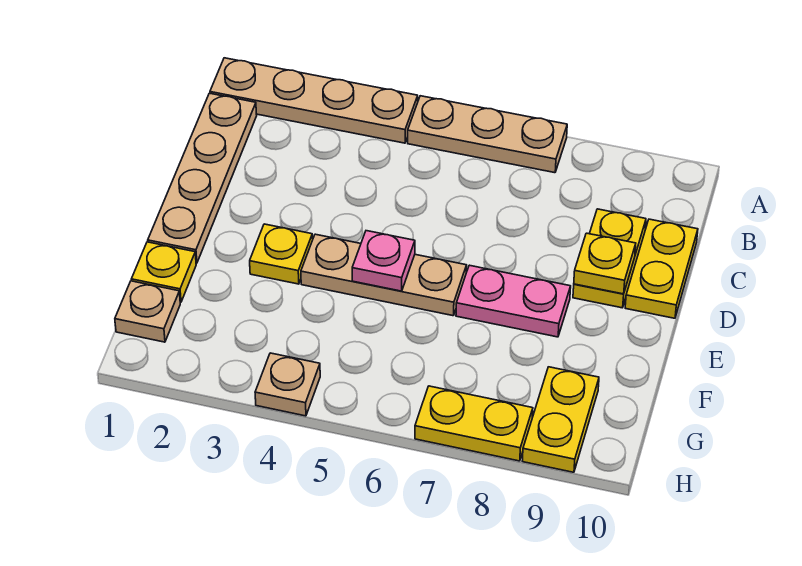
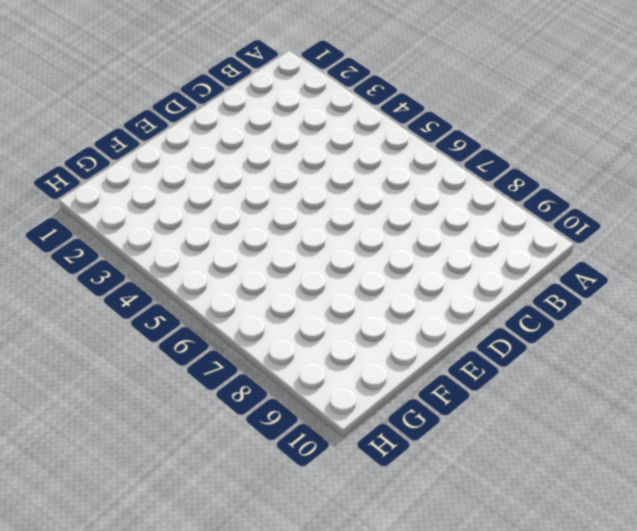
none -> tan plate A1:A4 level 1
none -> tan plate A5:A7 level 1
none -> tan plate B1:E1 level 1

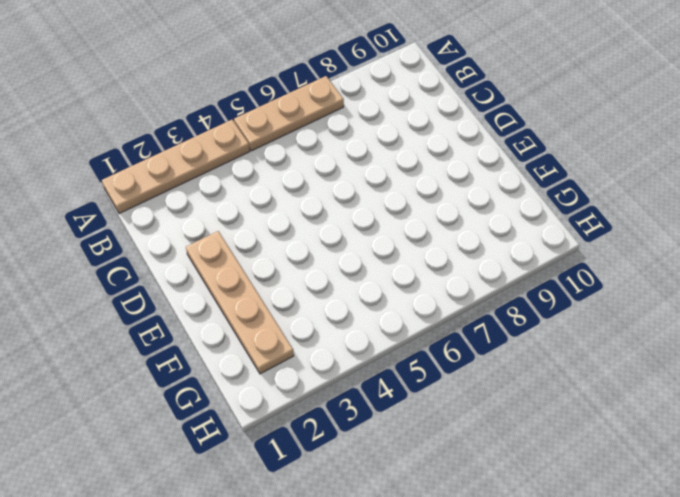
tan plate D2:G2 level 1 -> tan plate B1:E1 level 1
none -> yellow plate C9:D9 level 1
none -> yellow plate C10:D10 level 1
none -> yellow plate E3 level 1

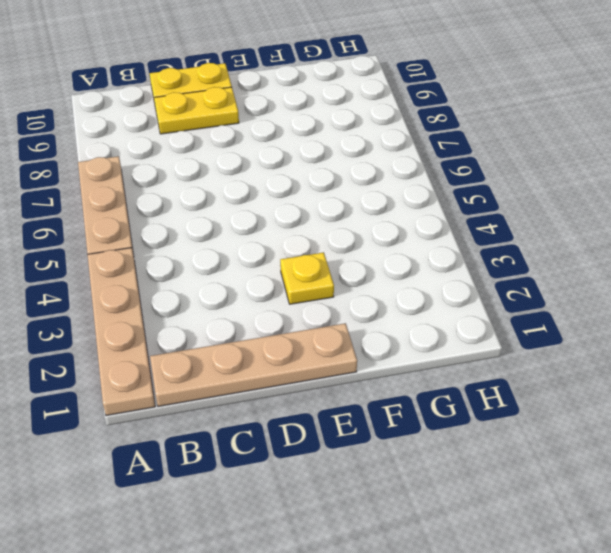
none -> tan plate E4:E6 level 1
none -> pink plate E7:E8 level 1
none -> yellow plate F1 level 1

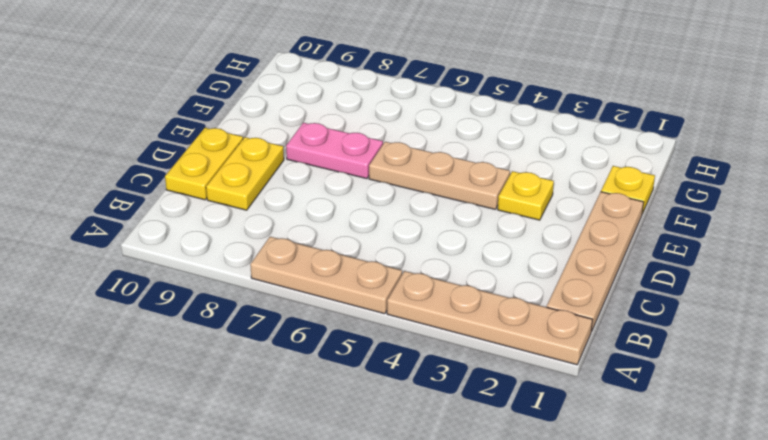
none -> tan plate G1 level 1
none -> yellow plate G9:H9 level 1
none -> tan plate H4 level 1

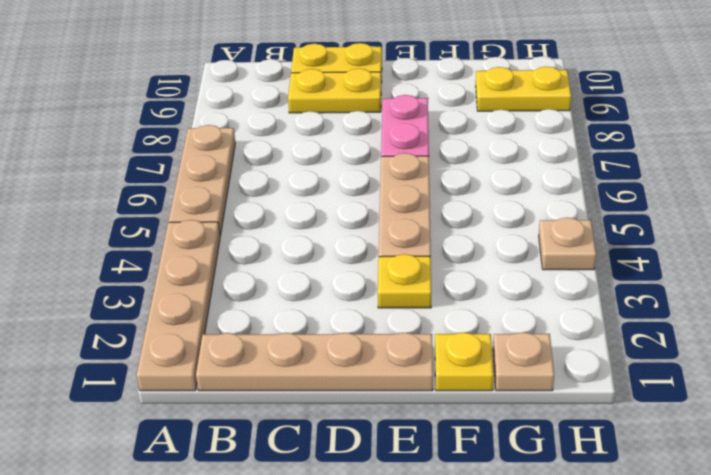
none -> yellow plate H7:H8 level 1
none -> yellow plate D9 level 2
none -> pink plate E5 level 2

